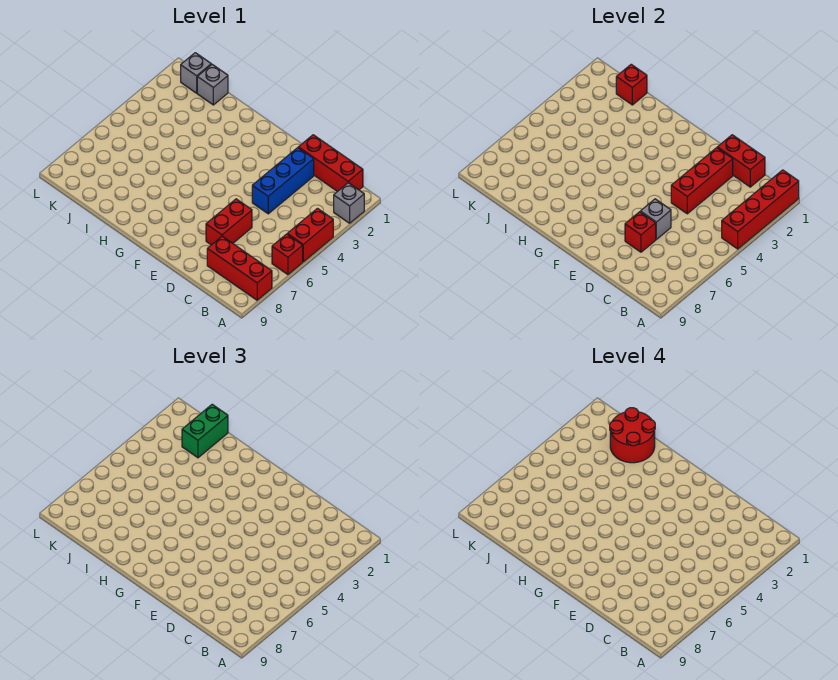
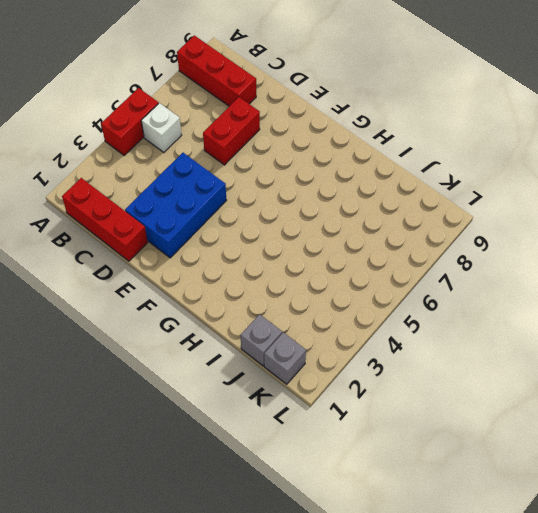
white brick B5 level 1 -> none
blue brick D2:E4 level 1 -> blue brick D2:D4 level 1
none -> grey brick A2 level 1
none -> red brick A6 level 1
none -> red brick A1:A4 level 2

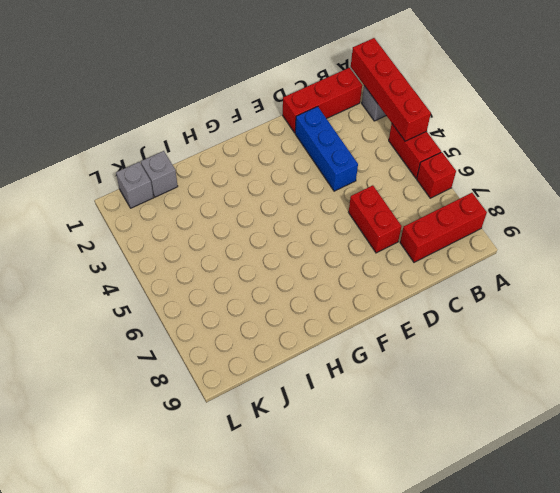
none -> red brick C1:D1 level 2
none -> red brick D2:D4 level 2
none -> grey brick D6 level 2

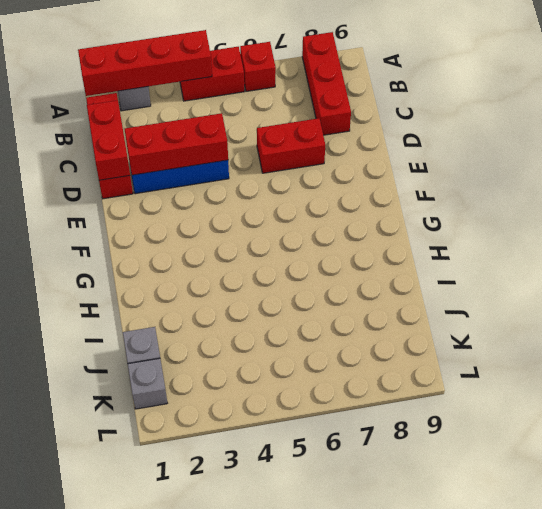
none -> grey brick D6 level 2
none -> red brick D7 level 2
none -> red brick J1 level 2

